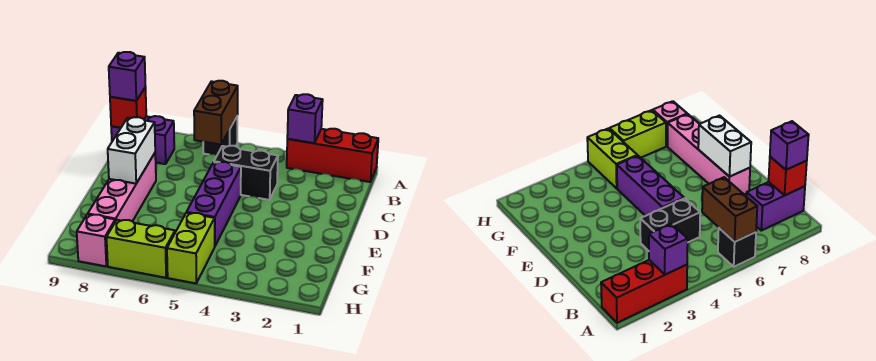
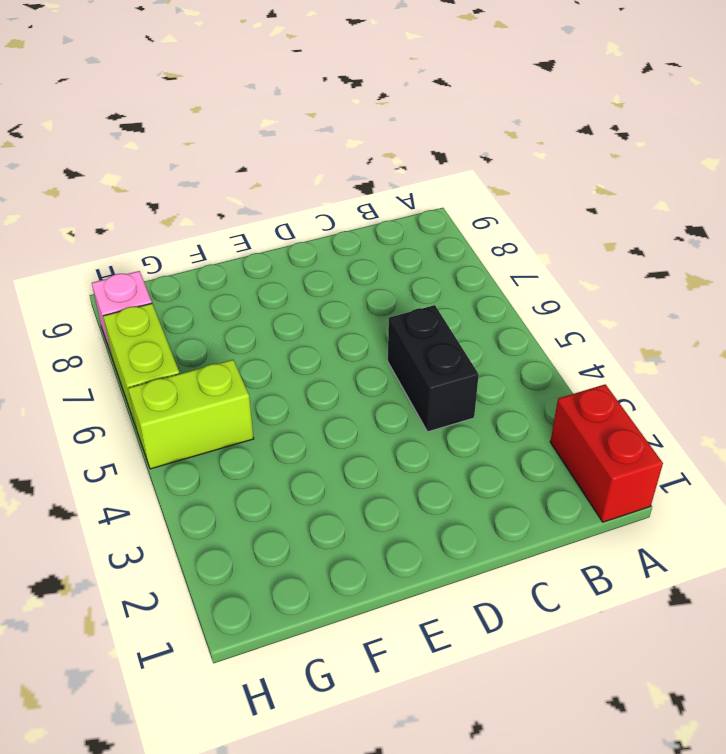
red brick A1:A2 level 1 -> red brick A1:A3 level 1
none -> black brick A6 level 1
none -> purple brick B8:B9 level 1
none -> purple brick D5:F5 level 1

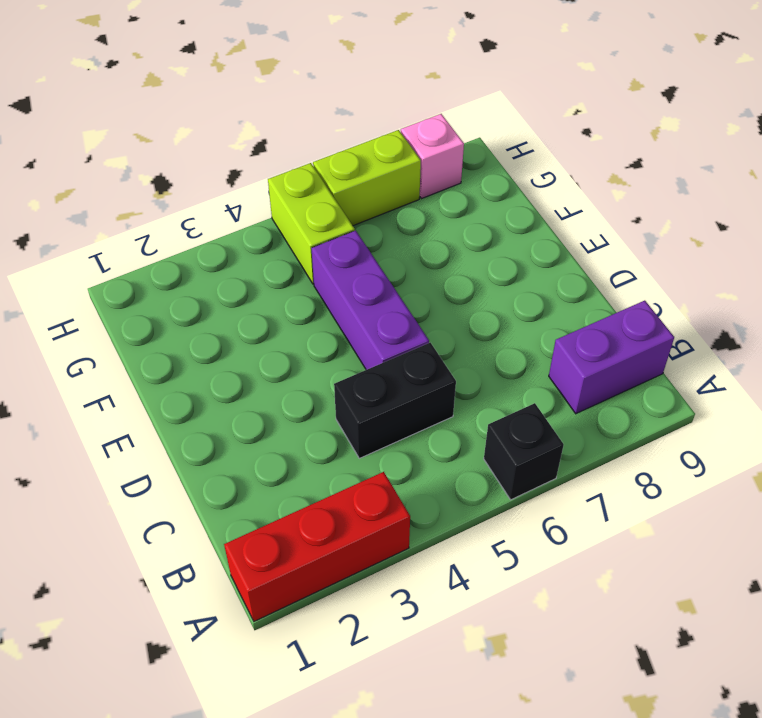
none -> pink brick D8:G8 level 1
none -> purple brick A3 level 2
none -> brown brick A6:B6 level 2

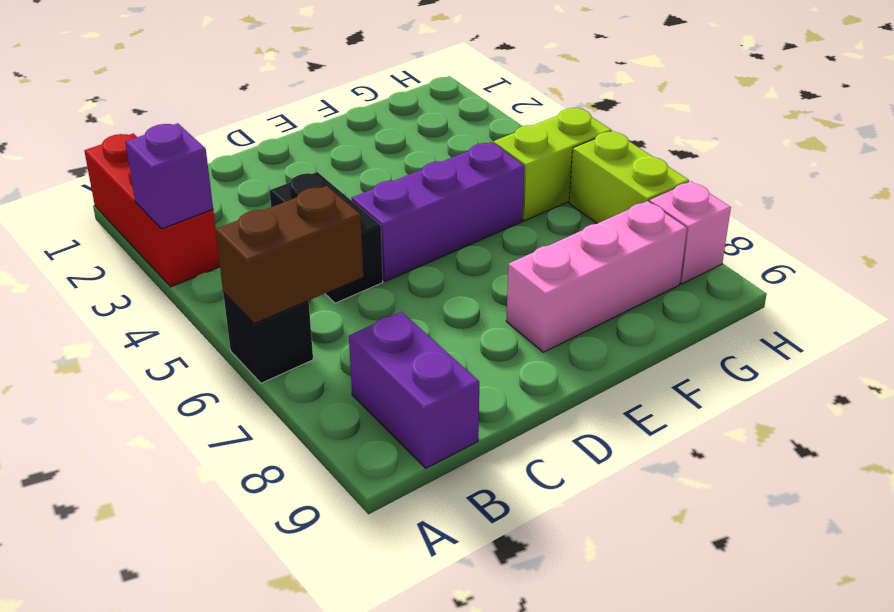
pink brick E8:G8 level 1 -> pink brick D8:G8 level 1
none -> red brick B9 level 2
none -> white brick D8:E8 level 2
none -> purple brick B9 level 3

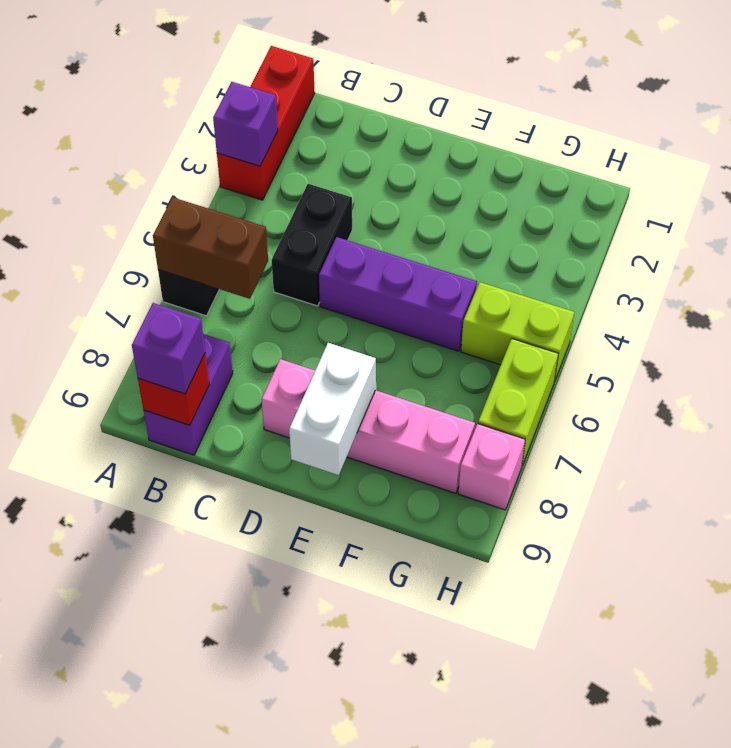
white brick E8:E9 level 2 -> white brick D8:E8 level 2

